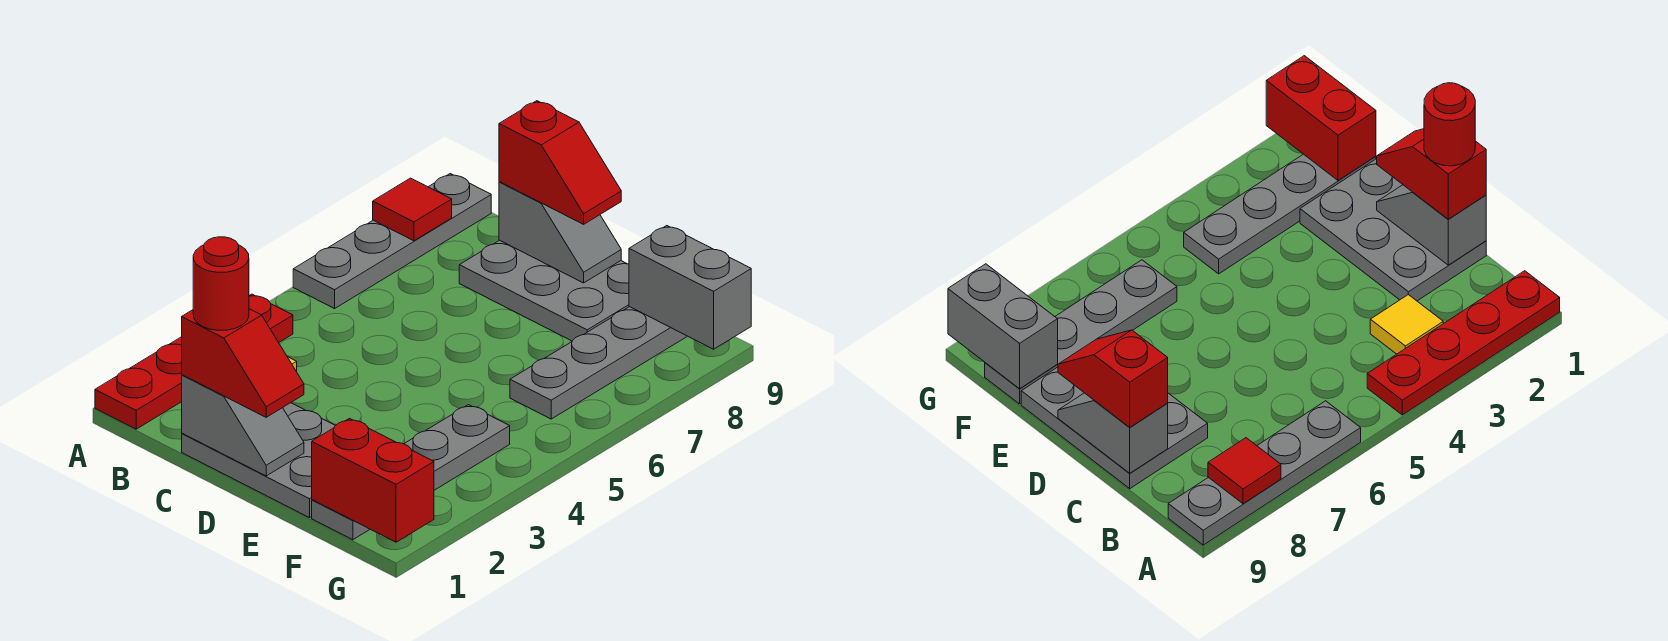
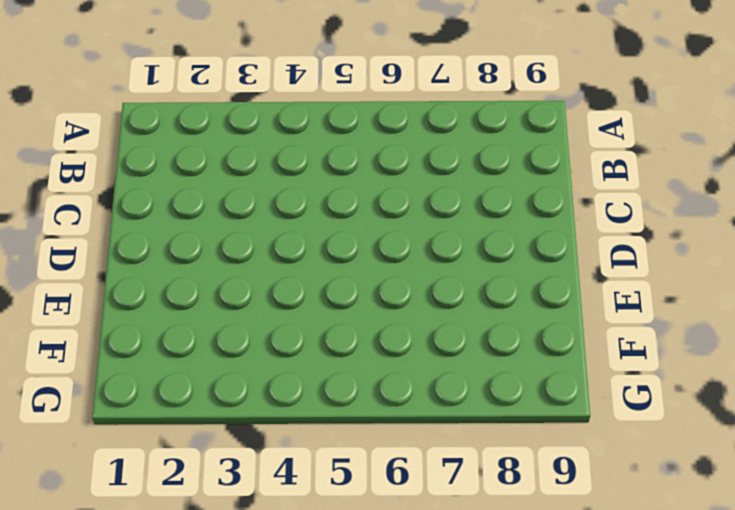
none -> red plate A1:A4 level 1
none -> grey plate A6:A9 level 1
none -> yellow tile B3 level 1

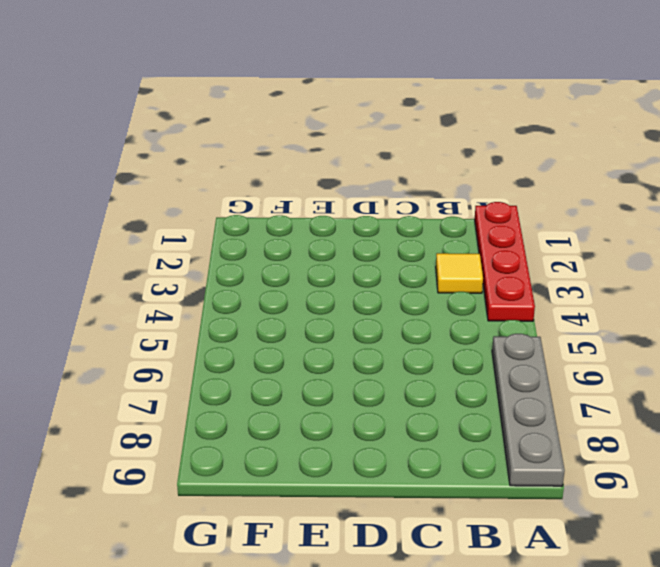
none -> grey plate C1:E2 level 1
none -> grey plate C8:E9 level 1
none -> grey plate F1:F4 level 1

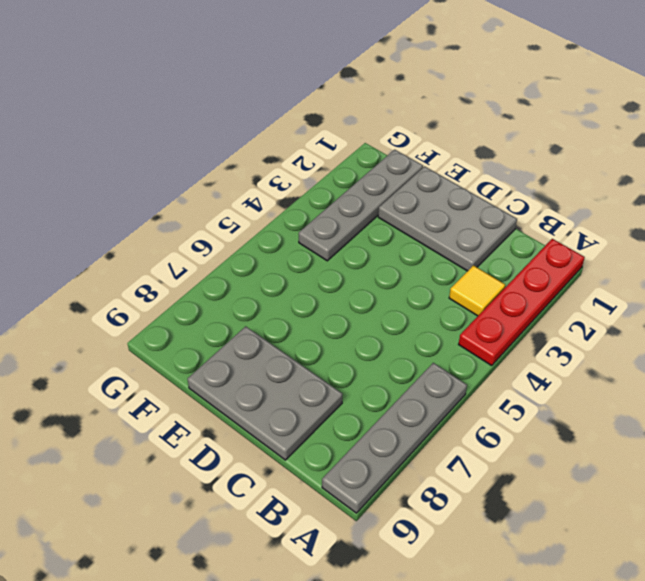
none -> grey plate F6:F9 level 1
none -> red tile A8 level 2
none -> grey slope C1:D1 level 2 top C

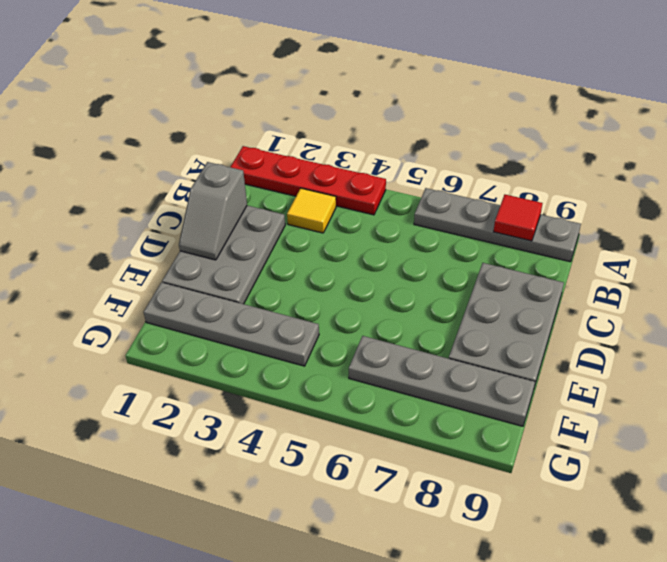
none -> grey slope C9:D9 level 2 top C
none -> red brick F1:G1 level 2
none -> grey brick F9:G9 level 2

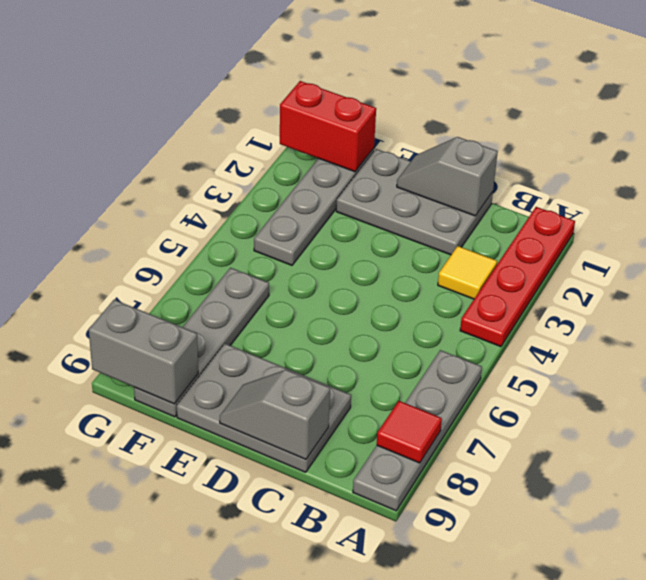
none -> red slope C1:D1 level 3 top C
none -> red slope C9:D9 level 3 top C
none -> red round brick C1 level 4

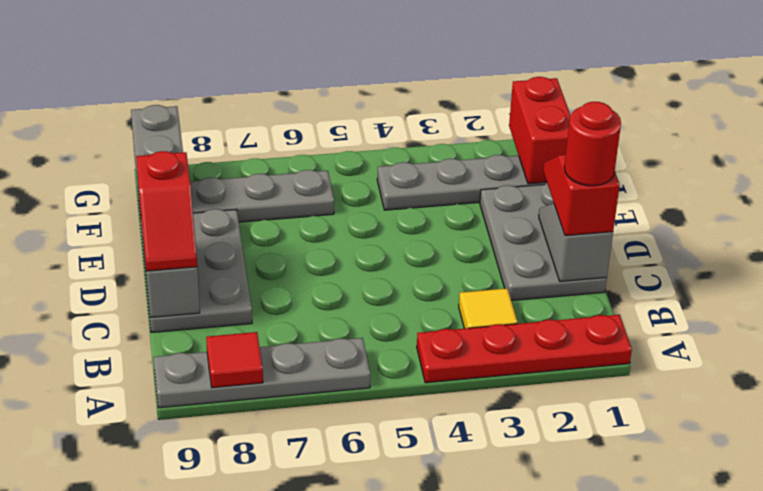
red slope C9:D9 level 3 top D -> red slope C9:D9 level 3 top C

